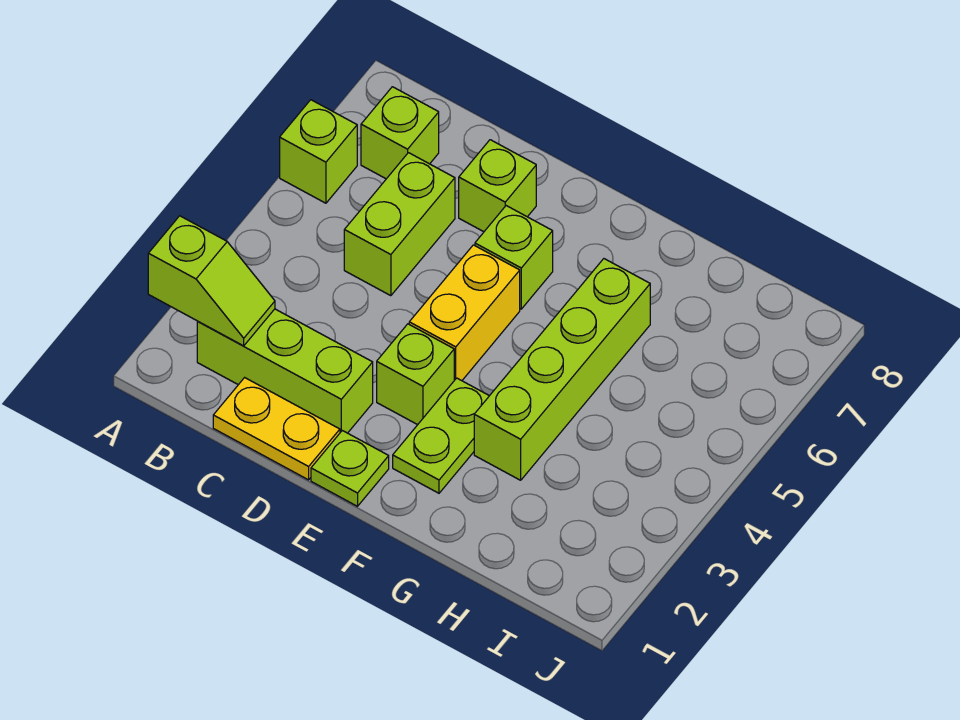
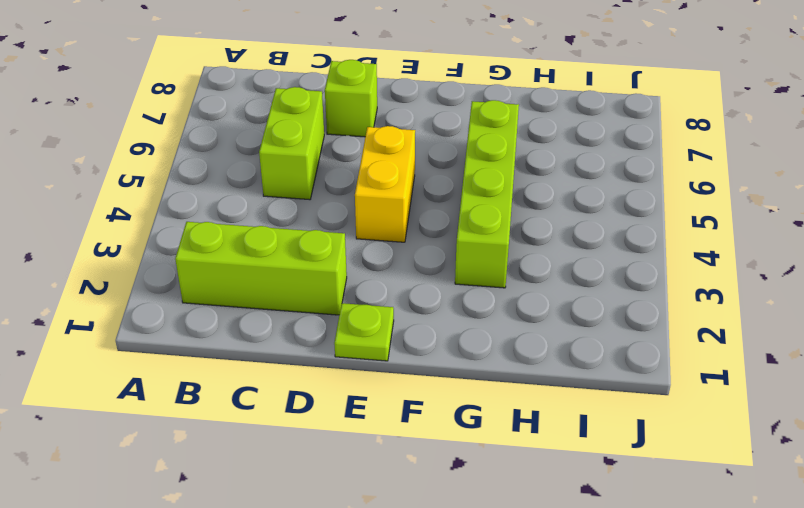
none -> lime brick A6 level 1
none -> lime brick B7 level 1
none -> yellow plate C1:D1 level 1

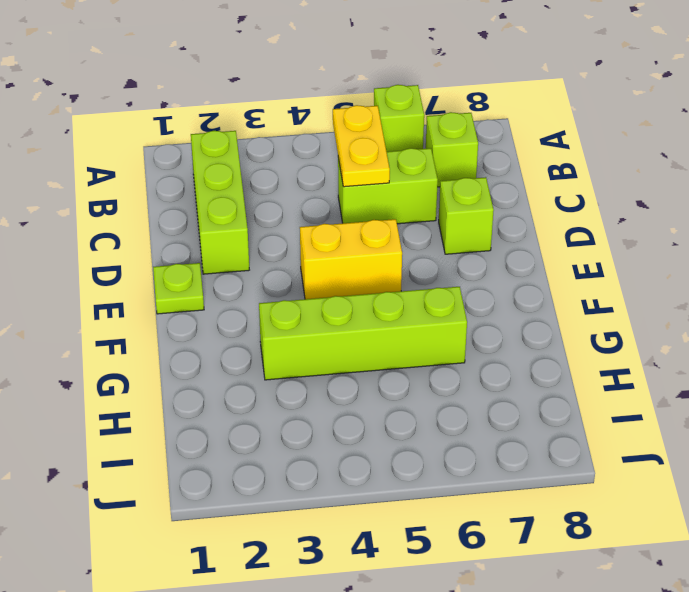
yellow plate B5:C5 level 2 -> yellow plate C1:D1 level 1
none -> lime brick E3 level 1
none -> lime brick E6 level 1
none -> lime plate F2:F3 level 1

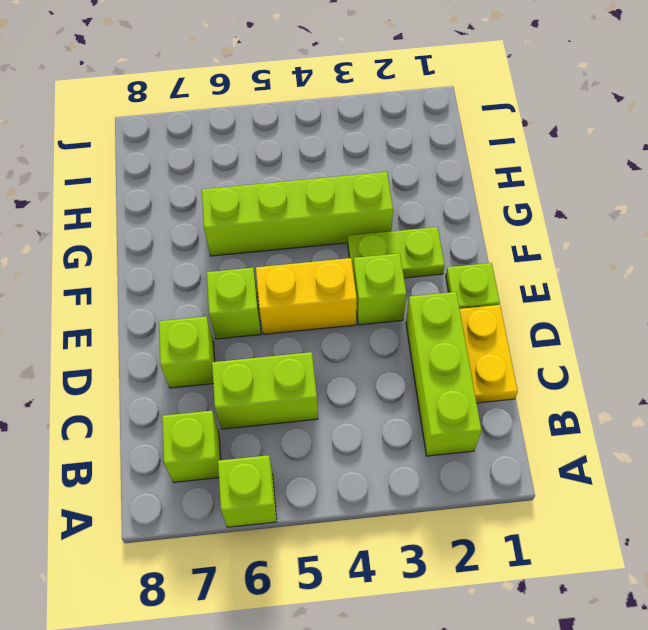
none -> lime slope A2:B2 level 2 top A

